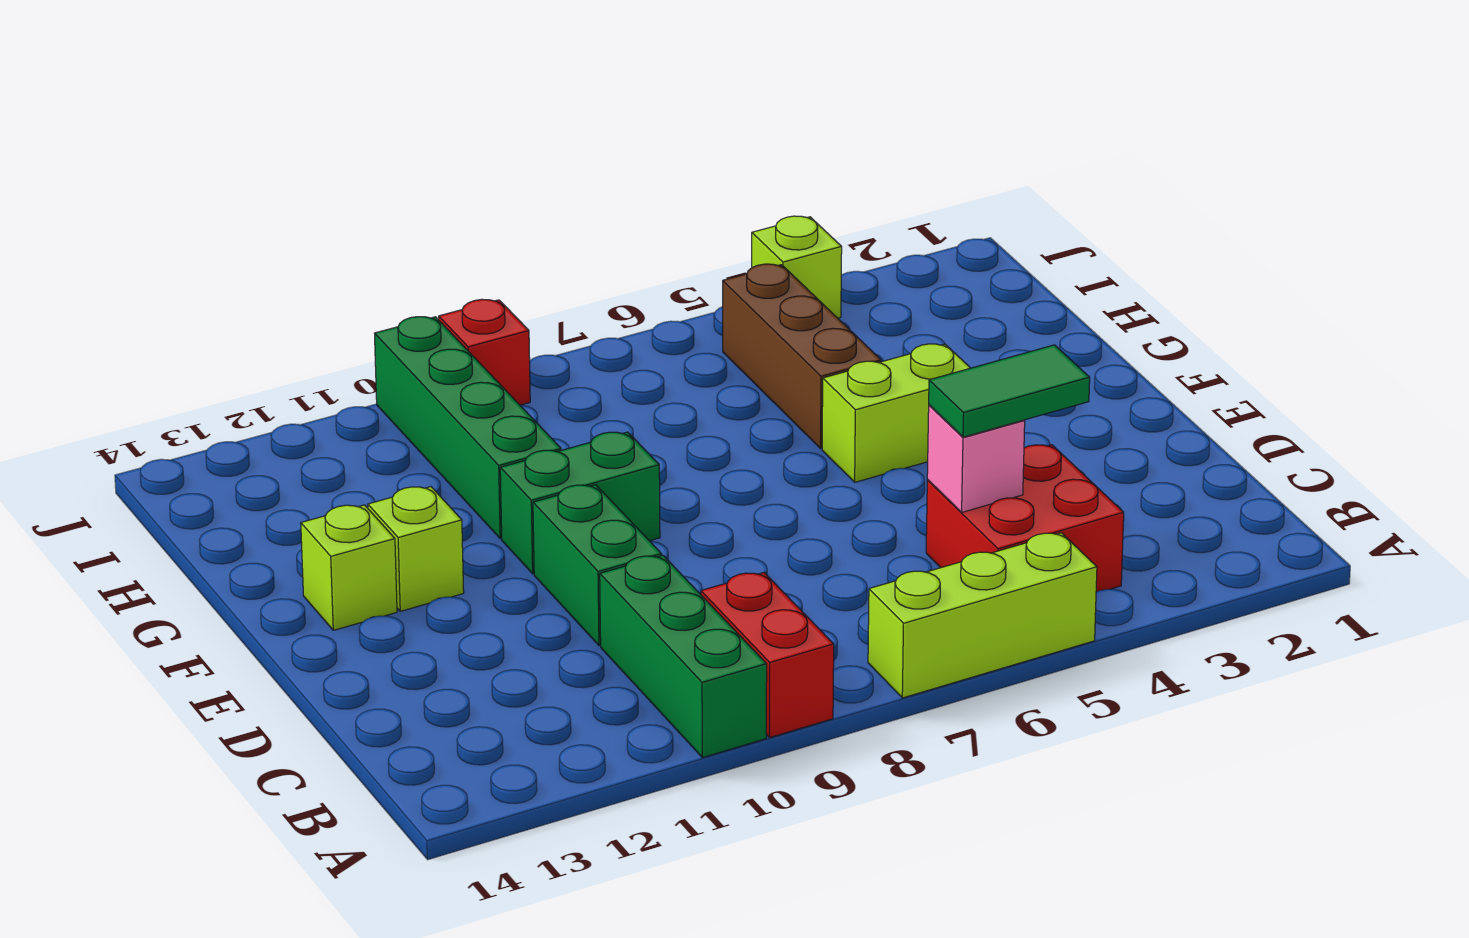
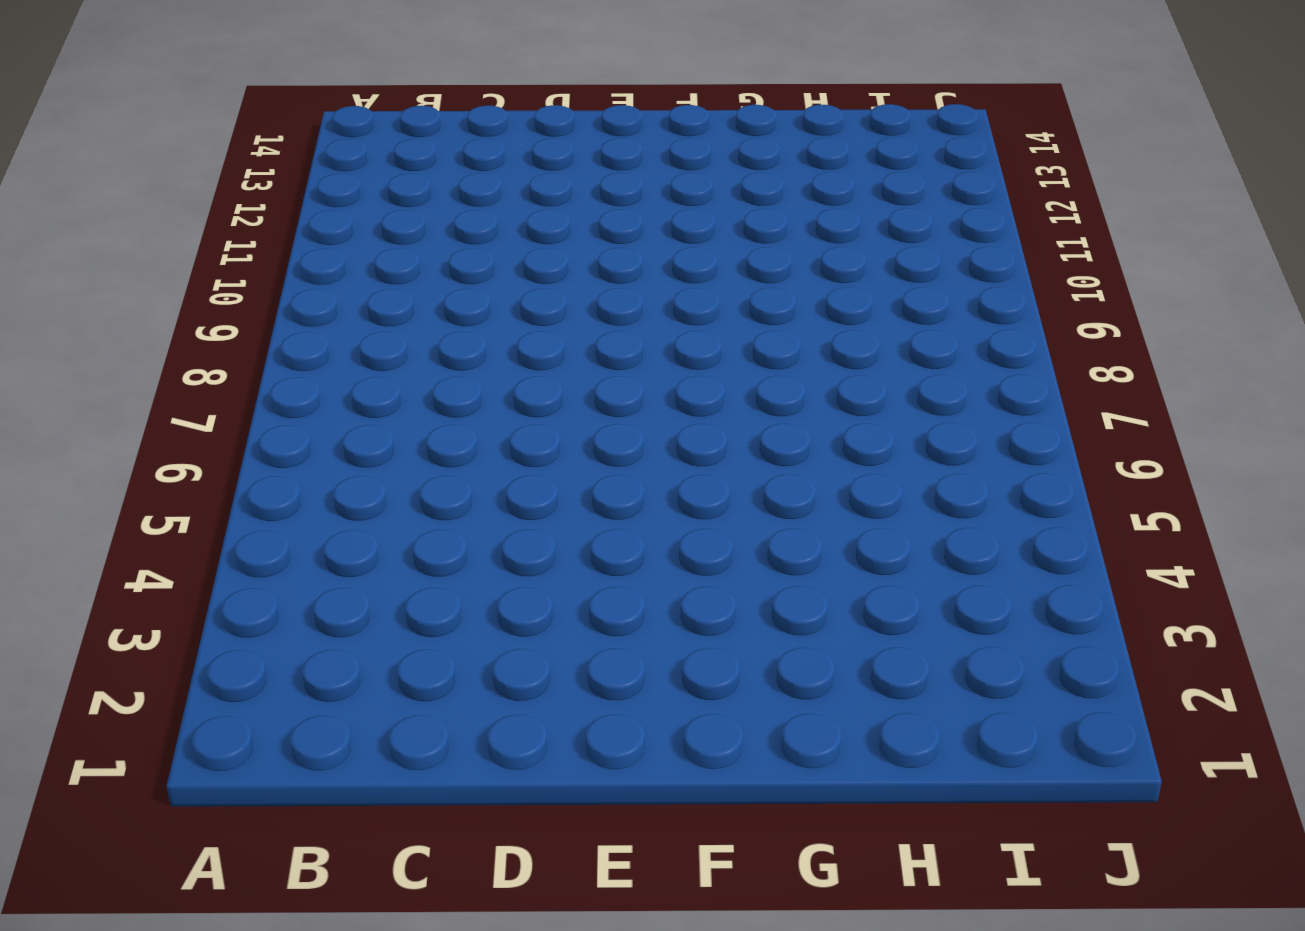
none -> lime brick A5:A7 level 1
none -> red brick A9:B9 level 1
none -> green brick A10:C10 level 1

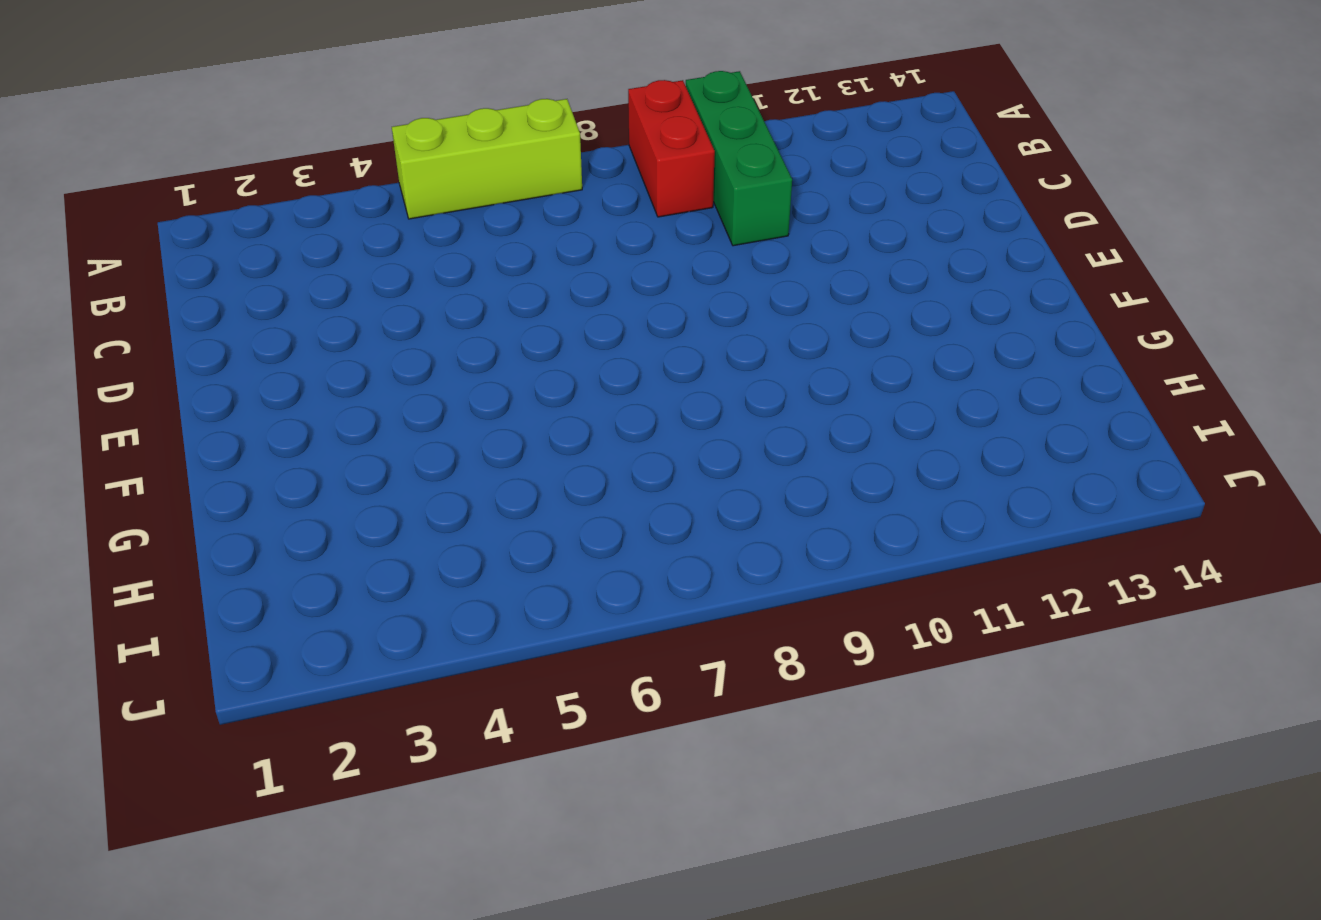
none -> red brick B4:C5 level 1
none -> green brick D10:E10 level 1
none -> lime brick F4:F5 level 1

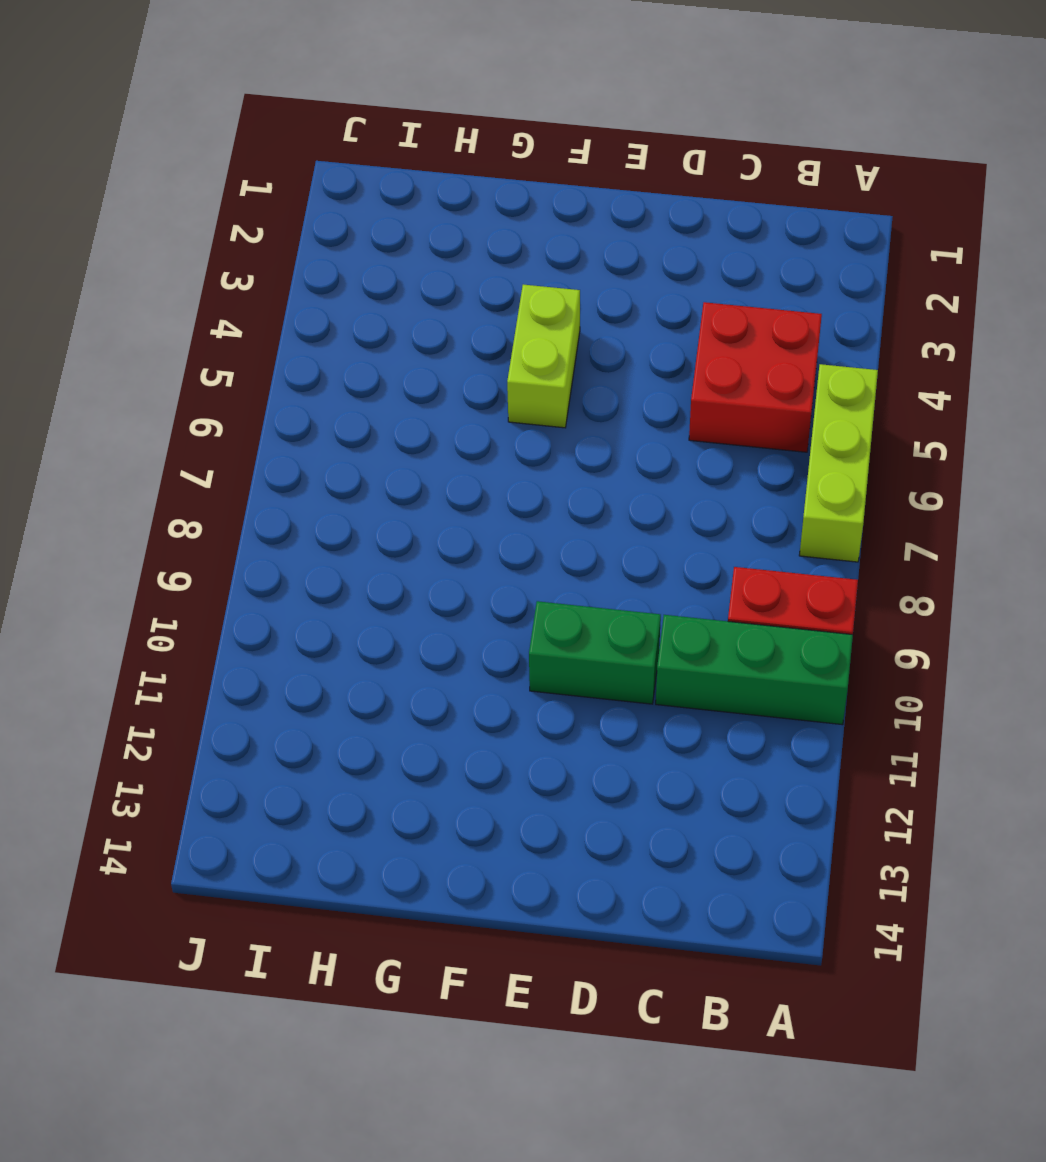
none -> green brick F9:F10 level 1
none -> lime brick F12 level 1
none -> lime brick F13 level 1

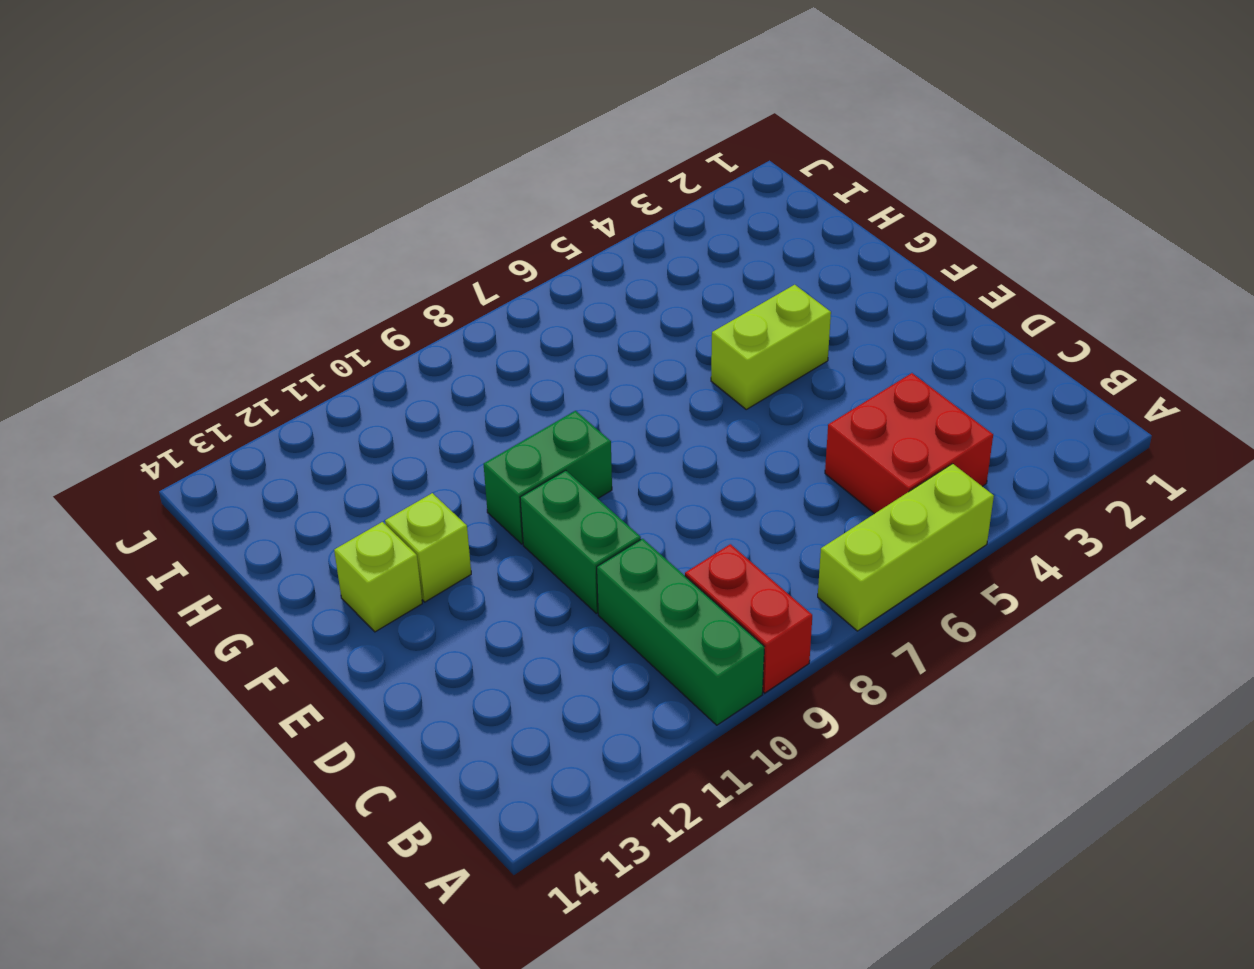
none -> brown brick G5:I5 level 1
none -> green brick G10:J10 level 1
none -> lime brick J4 level 1

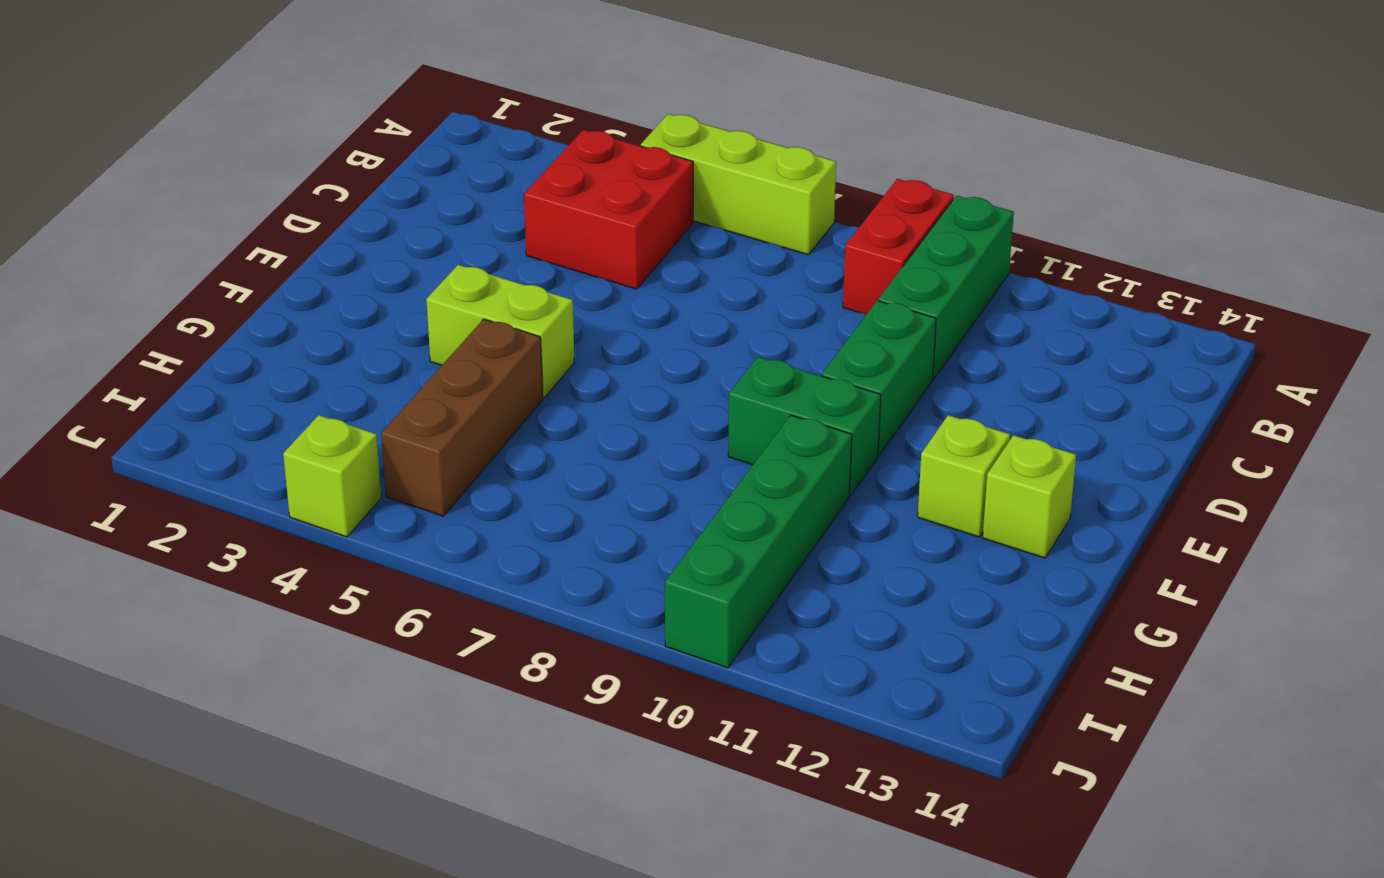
none -> red brick J9 level 1
none -> pink brick C5 level 2
none -> green tile C4:C5 level 3

